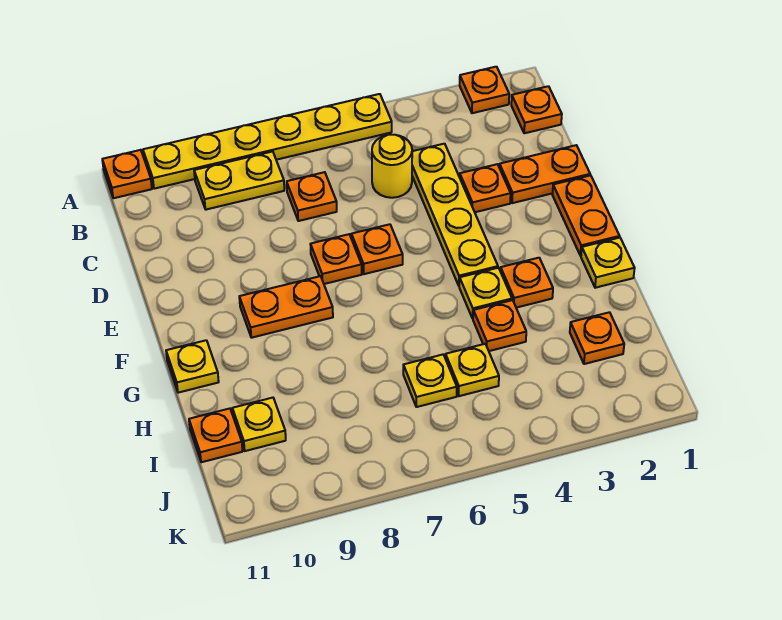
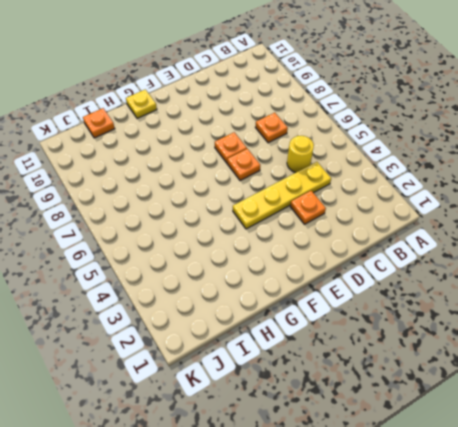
none -> orange plate A2 level 1
none -> yellow plate A5:A10 level 1
none -> orange plate A11 level 1

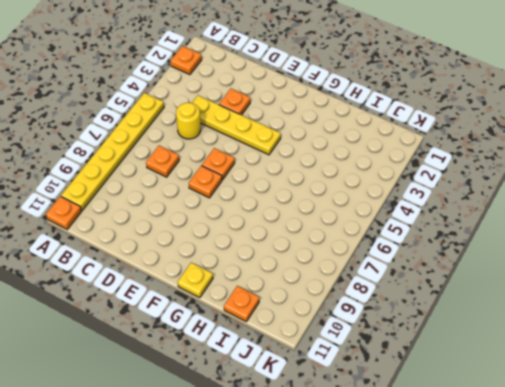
none -> orange plate B1 level 1
none -> yellow plate B8:B9 level 1
none -> orange plate D1:D2 level 1

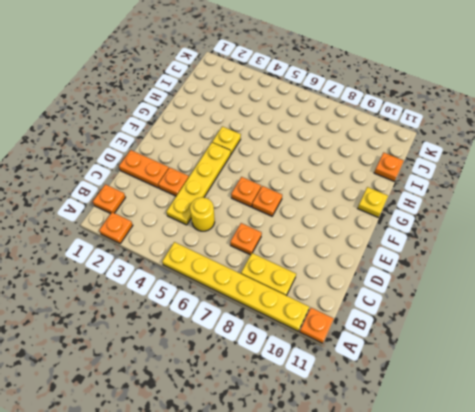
none -> orange plate E1:F1 level 1
none -> orange plate F8:F9 level 1
none -> yellow plate G1 level 1

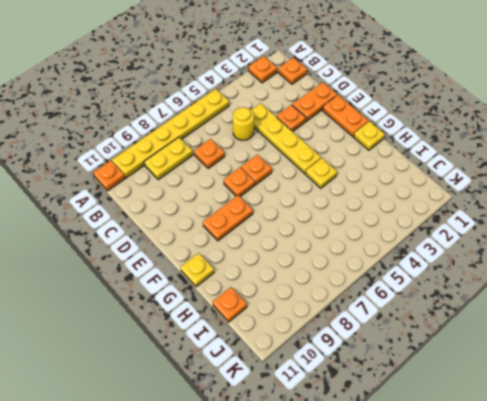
none -> orange plate G3 level 1
none -> orange plate H4 level 1
none -> orange plate I2 level 1

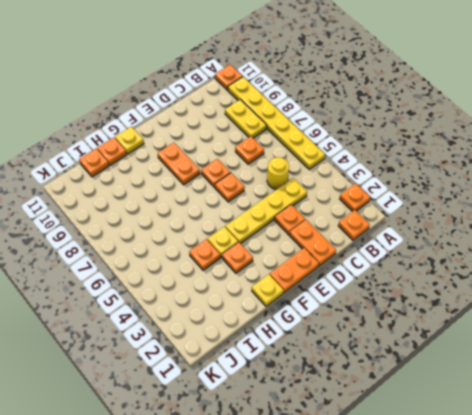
orange plate H11 level 1 -> orange plate I2 level 1
none -> yellow plate I5 level 1
none -> yellow plate I6 level 1
none -> yellow plate I10 level 1

